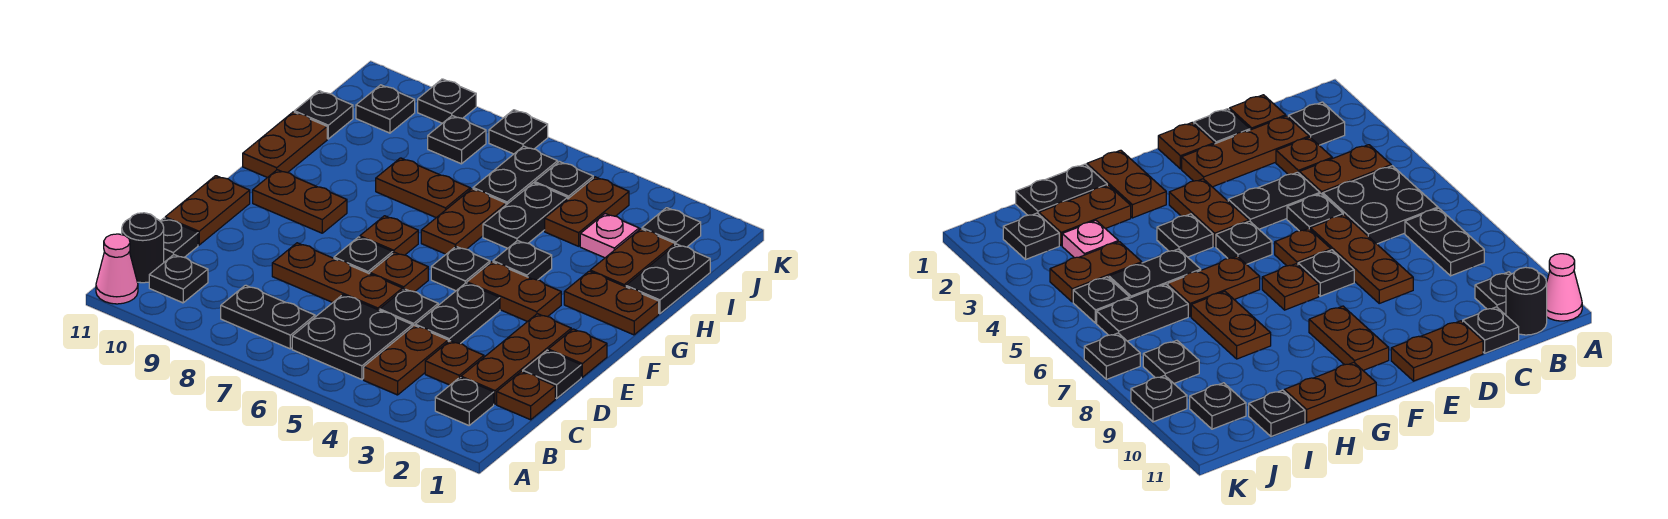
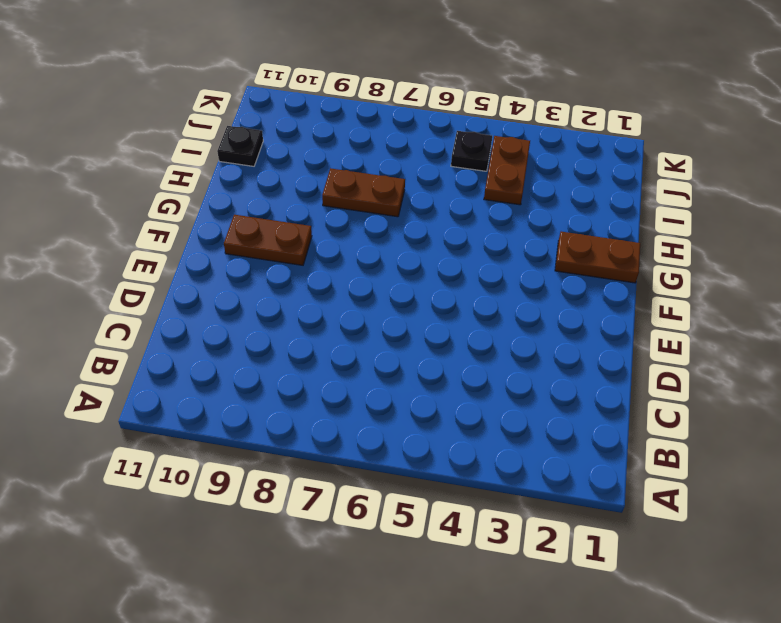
none -> pink cone A11 level 1
none -> black plate B2 level 1
none -> brown plate B4:C4 level 1
none -> black plate B5:C6 level 1

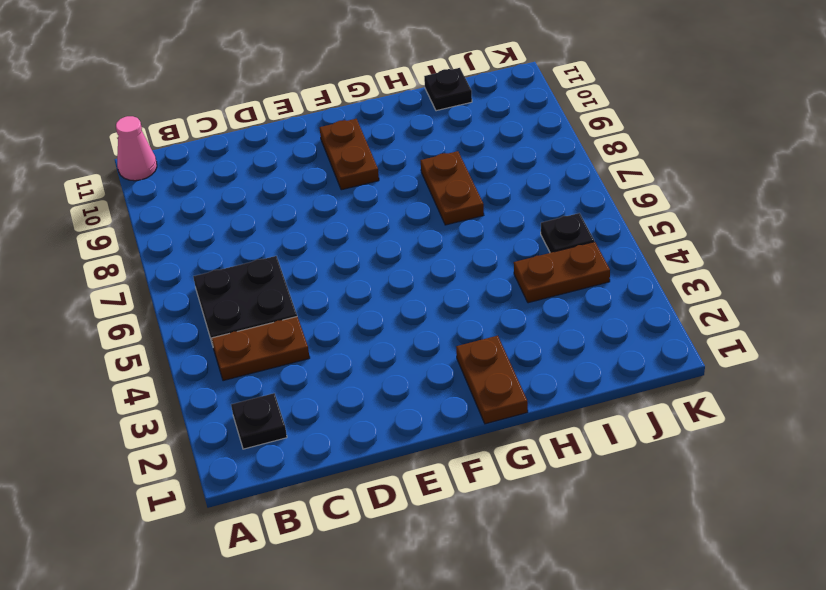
none -> black plate B7:B8 level 1
none -> black plate B10 level 1
none -> black round brick B11 level 1
none -> brown plate C1 level 1

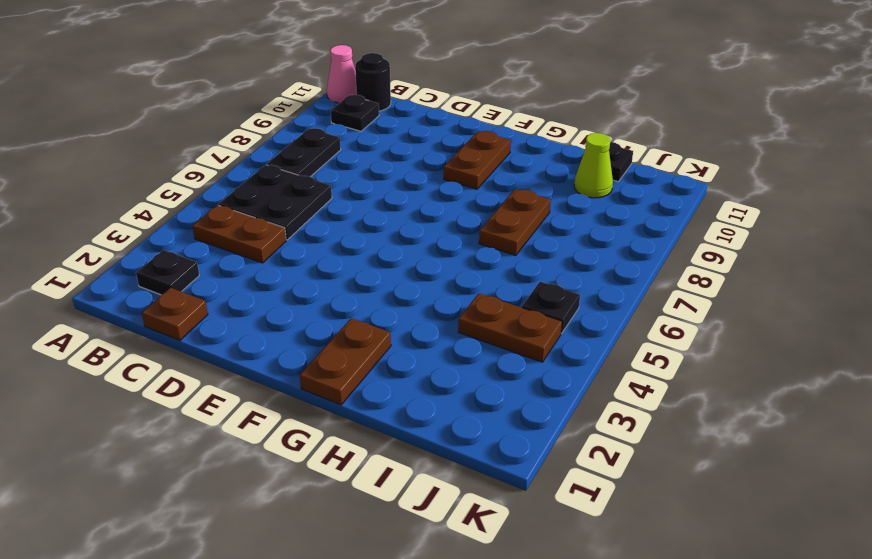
lime cone I10 level 1 -> none
none -> brown plate C2:E2 level 1
none -> brown plate C3 level 1
none -> black plate C11 level 1
none -> black plate D1 level 1

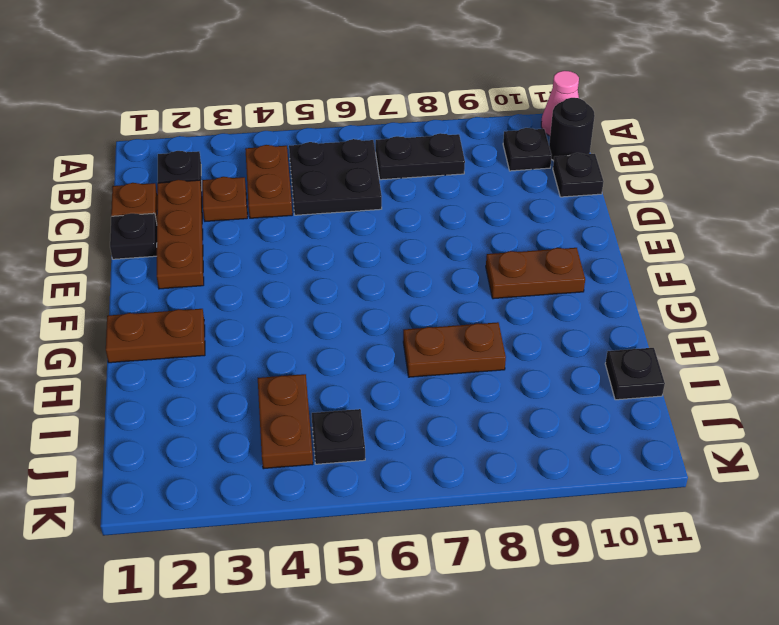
none -> black plate D4:E4 level 1
none -> black plate D5 level 1
none -> brown plate D6:D8 level 1
none -> brown plate D11:E11 level 1

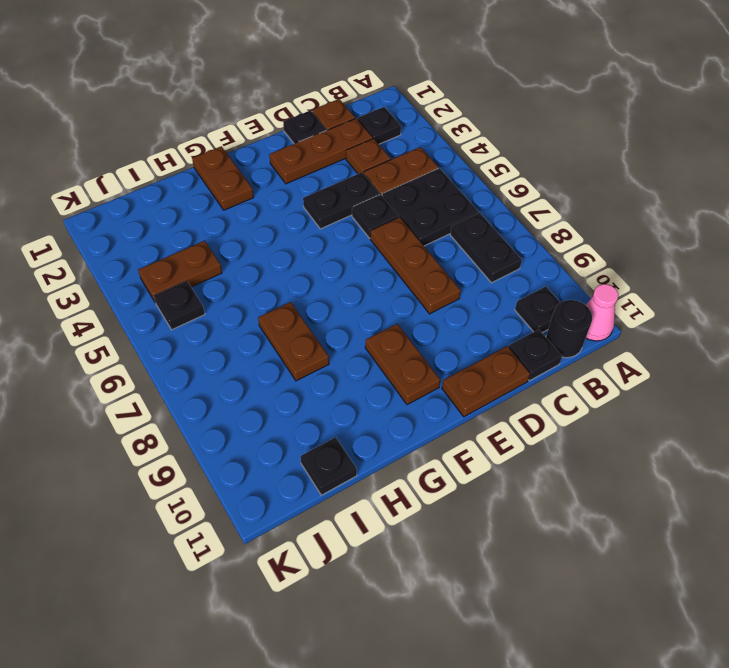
none -> brown plate E1 level 1
none -> brown plate E6 level 1
none -> black plate E7 level 1
none -> brown plate F3:F4 level 1

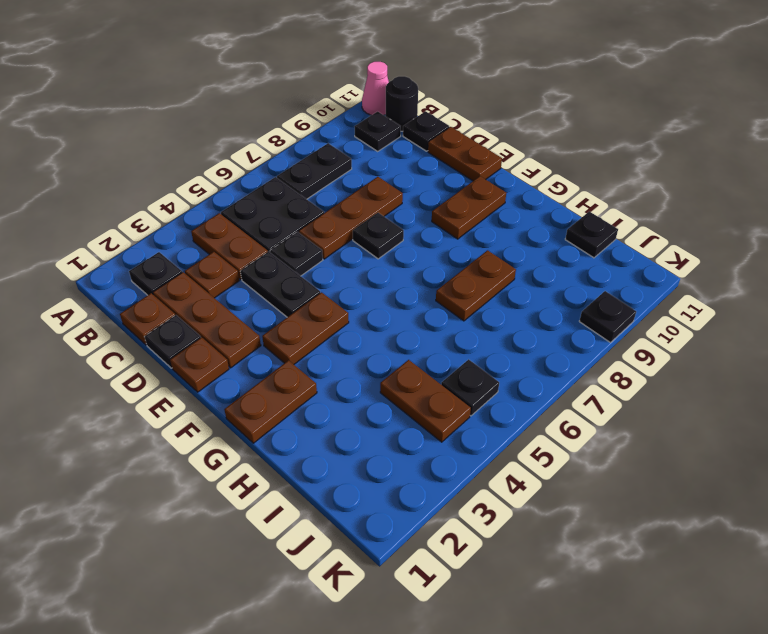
none -> brown plate E6 level 1
none -> black plate F5 level 1
none -> brown plate F7 level 1
none -> black plate G4 level 1

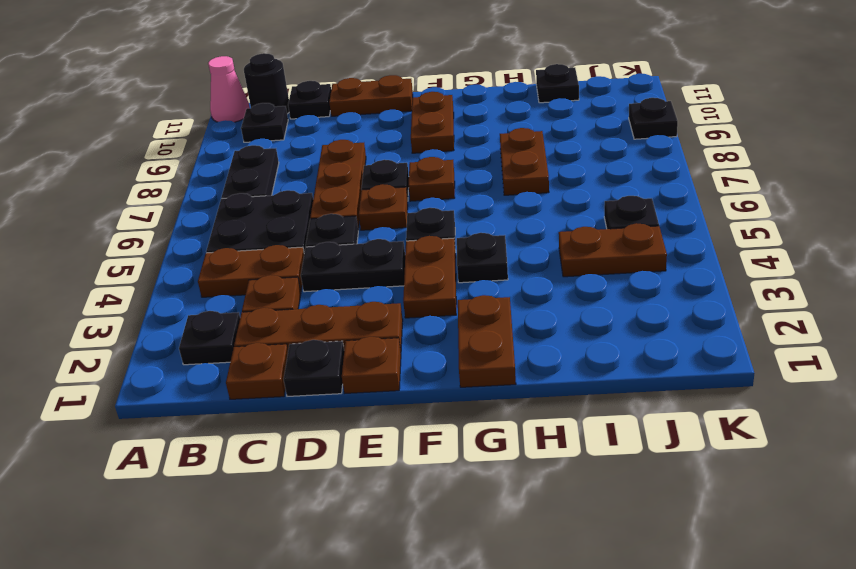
none -> brown plate G6:H6 level 1
none -> brown plate G11:H11 level 1
none -> black plate H1:I1 level 1
none -> brown plate H2:I2 level 1

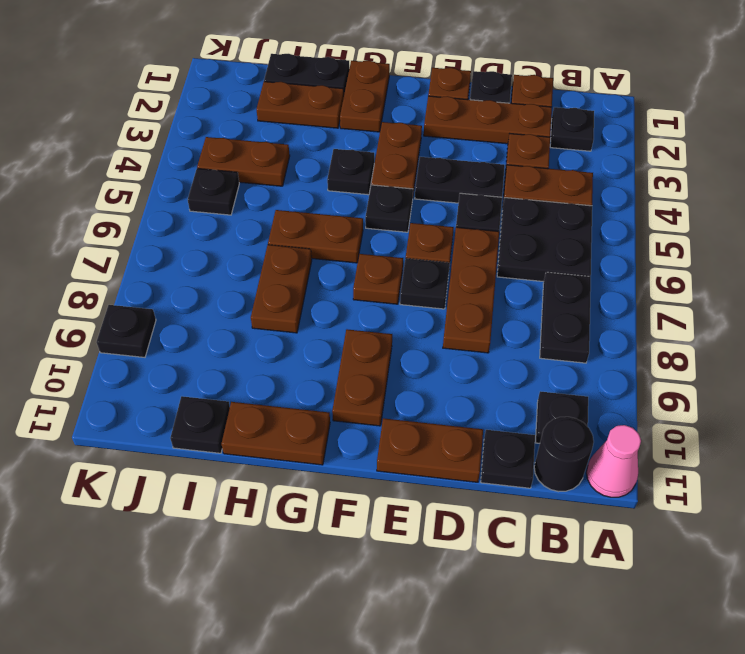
none -> black plate H5:I5 level 1
none -> pink plate I3 level 1
none -> black plate I6:J6 level 1
none -> black plate J2 level 1

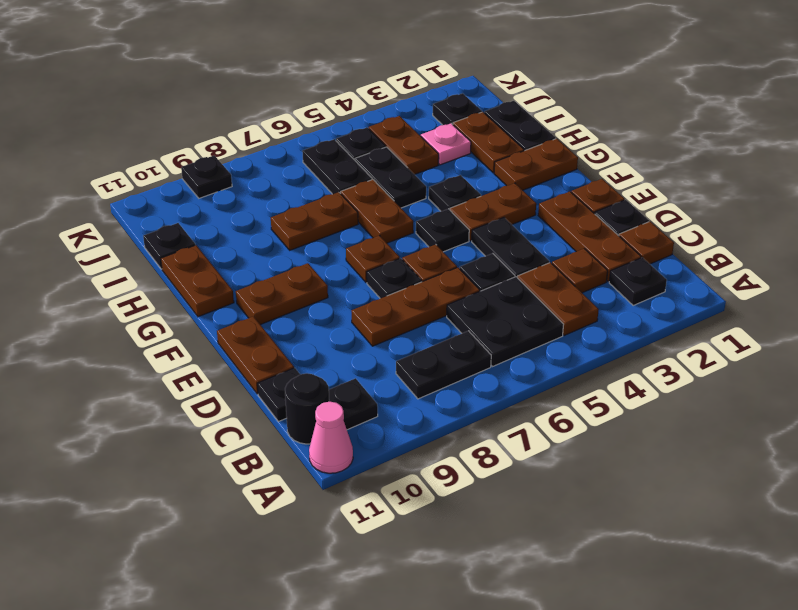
none -> black plate J8 level 1
none -> black plate J10 level 1
none -> black plate K7 level 1

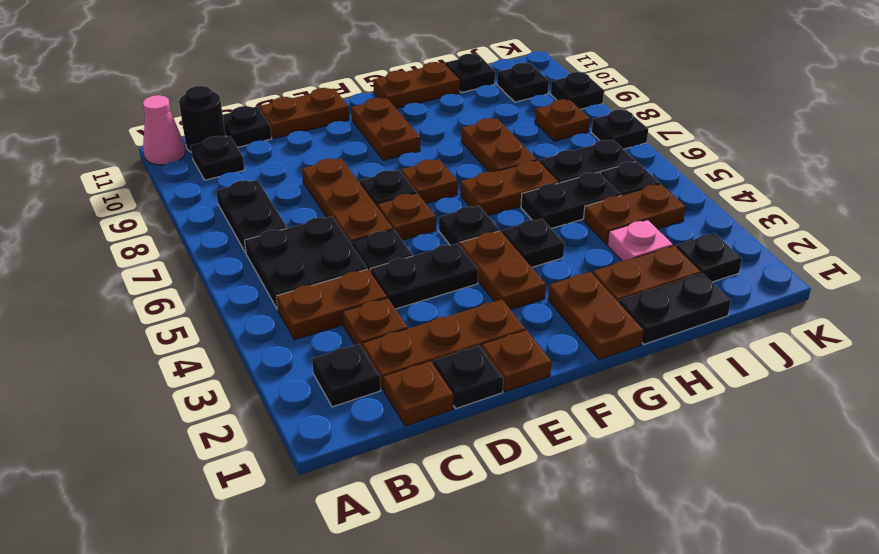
brown plate J8 level 1 -> black plate J8 level 1

